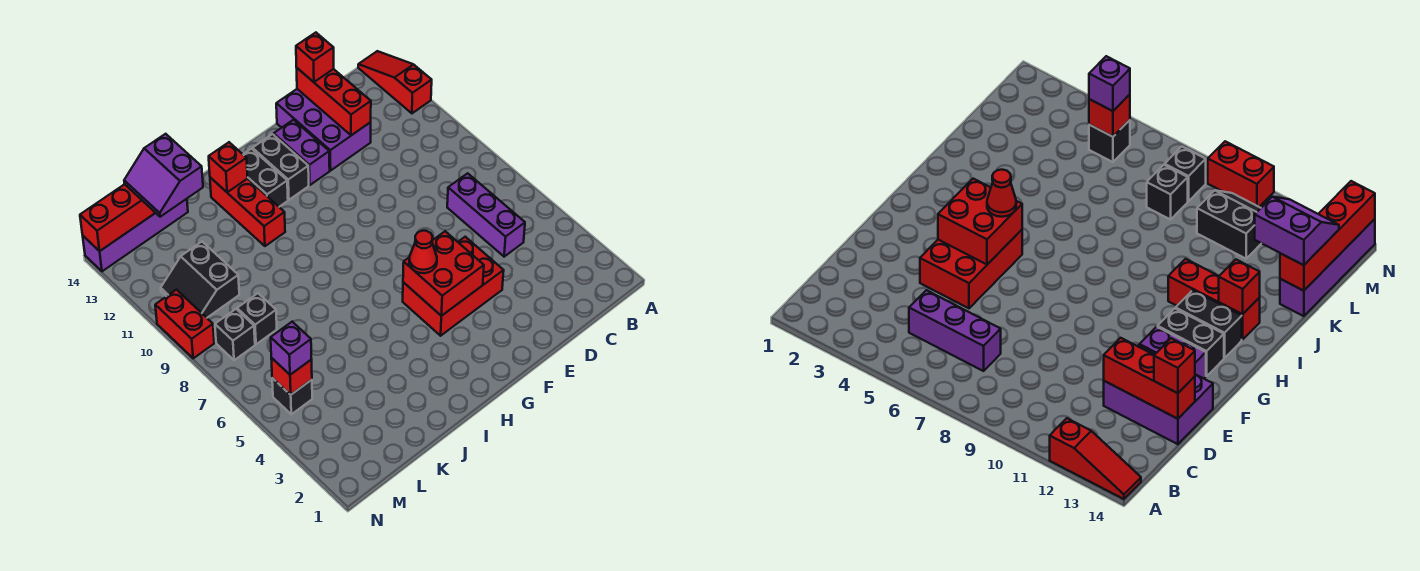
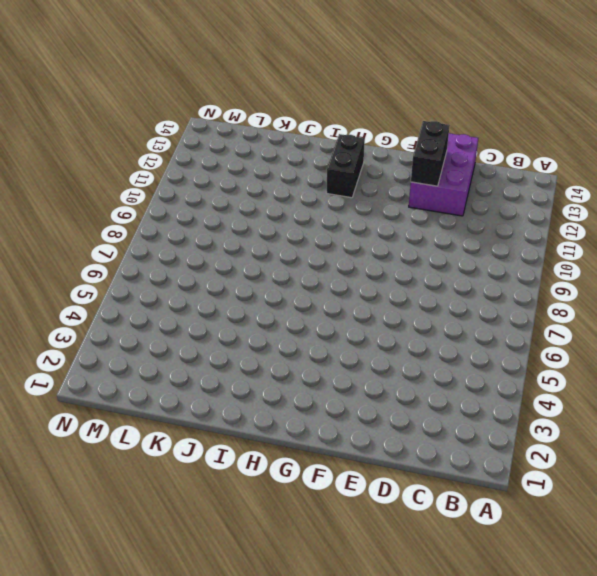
black brick E12:E13 level 2 -> black brick G12:G13 level 1
none -> red slope A12:A14 level 1 top 12
none -> purple brick C5:C7 level 1
none -> red brick E4:G5 level 1

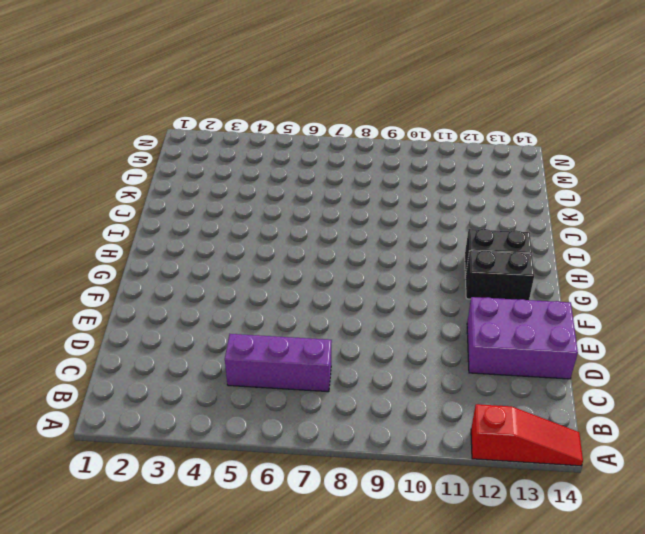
none -> red brick E4:G5 level 1
none -> purple brick F12:F13 level 1
none -> red brick I11:I13 level 1

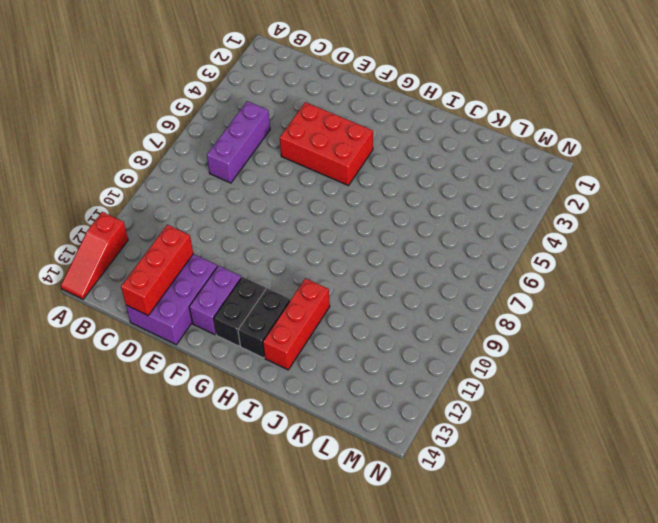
none -> purple brick K14:N14 level 1
none -> black brick L8 level 1
none -> black slope L10:M11 level 1 top L

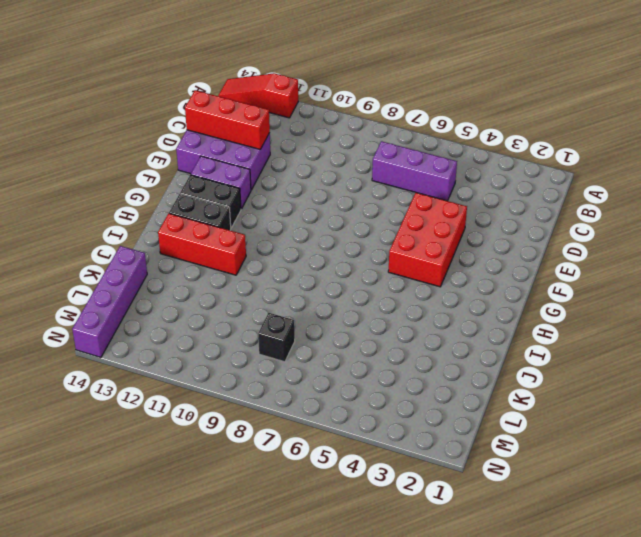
none -> black slope L10:M11 level 1 top L
none -> black brick M5 level 1
none -> black brick M8 level 1

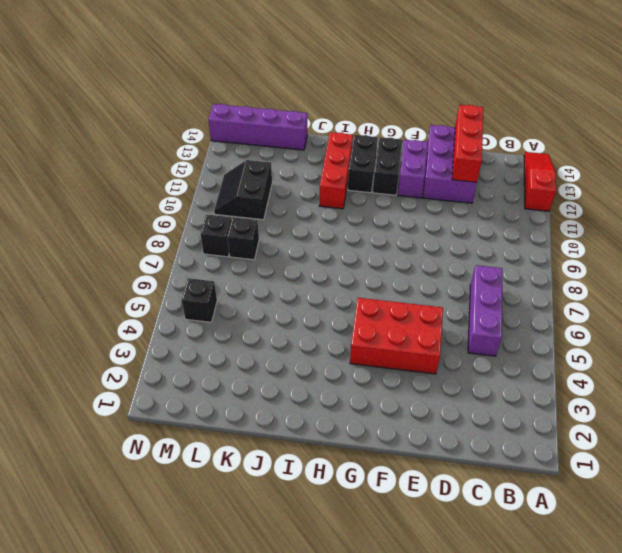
none -> red brick N9:N10 level 1
none -> red brick F4:G5 level 2
none -> red brick I13 level 2

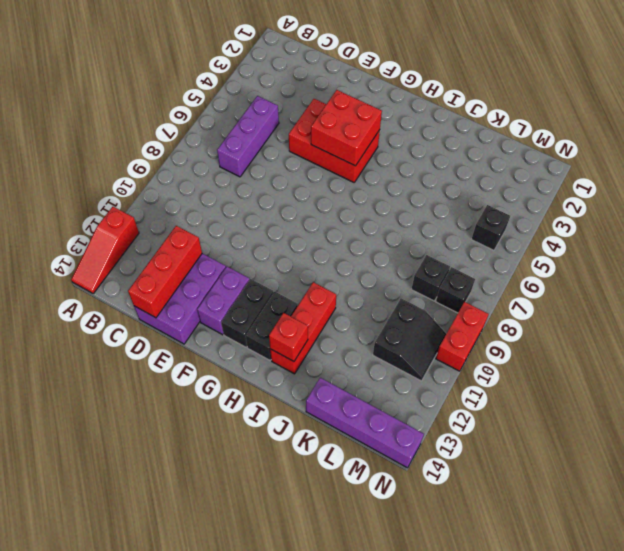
none -> red brick K14:N14 level 2
none -> red brick M5 level 2
none -> red brick D14 level 3

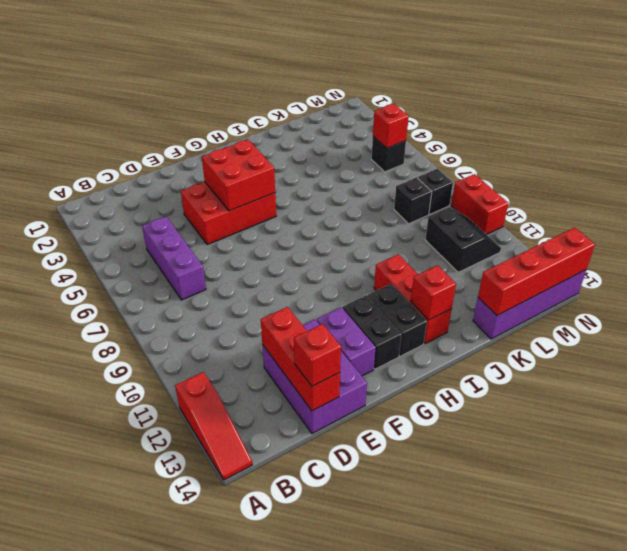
none -> red cone G5 level 3
none -> purple slope K13:L14 level 3 top K
none -> purple brick M5 level 3

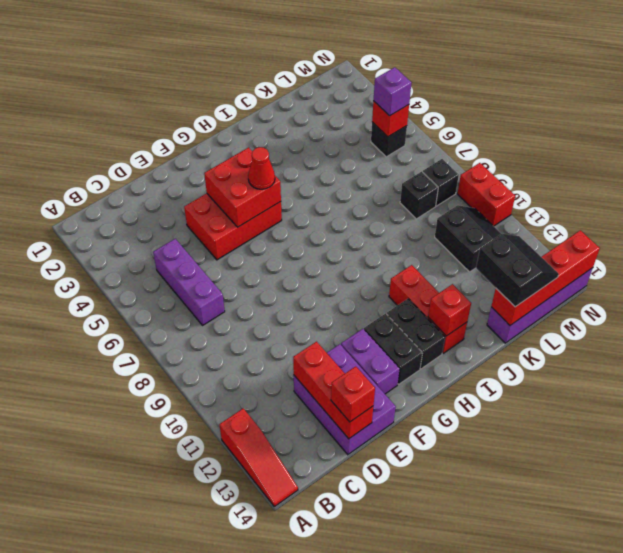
black slope K13:L14 level 3 top K -> purple slope K13:L14 level 3 top K

